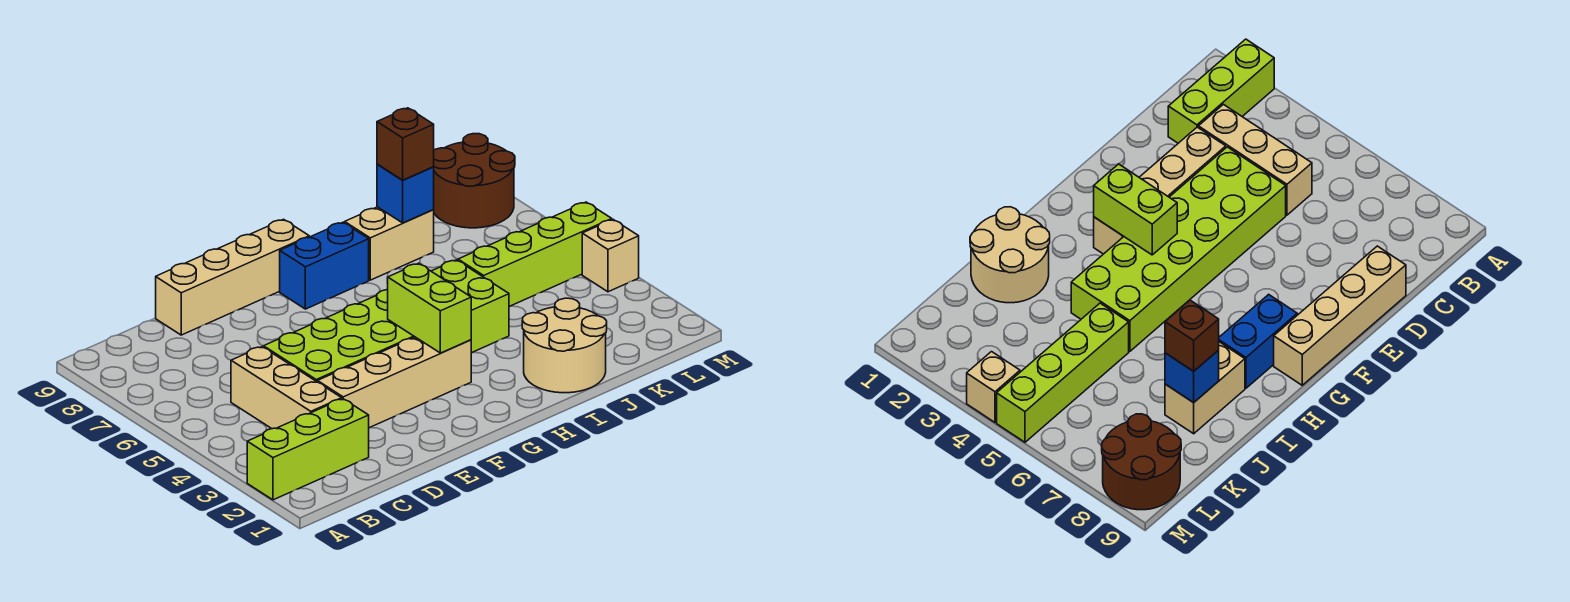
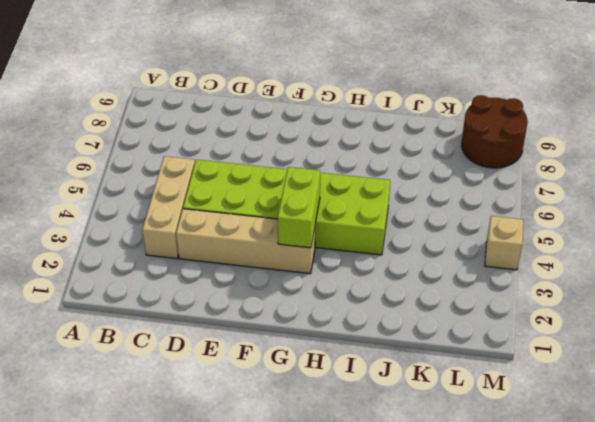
none -> lime brick A2:C2 level 1
none -> tan brick D9:G9 level 1
none -> blue brick G8:H8 level 1

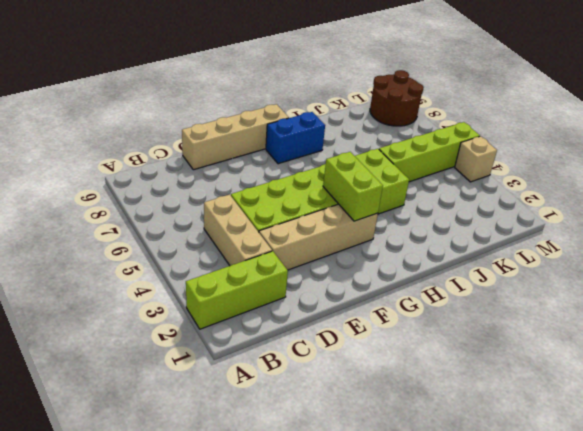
none -> tan round brick I1:J2 level 1
none -> tan brick I8:J8 level 1
none -> blue brick J8 level 2

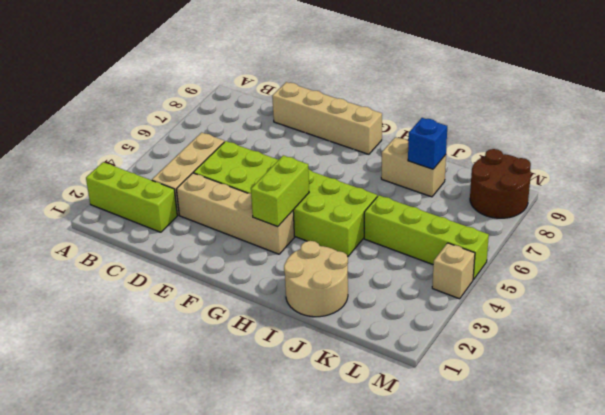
none -> blue brick G8:H8 level 1
none -> brown brick J8 level 3

